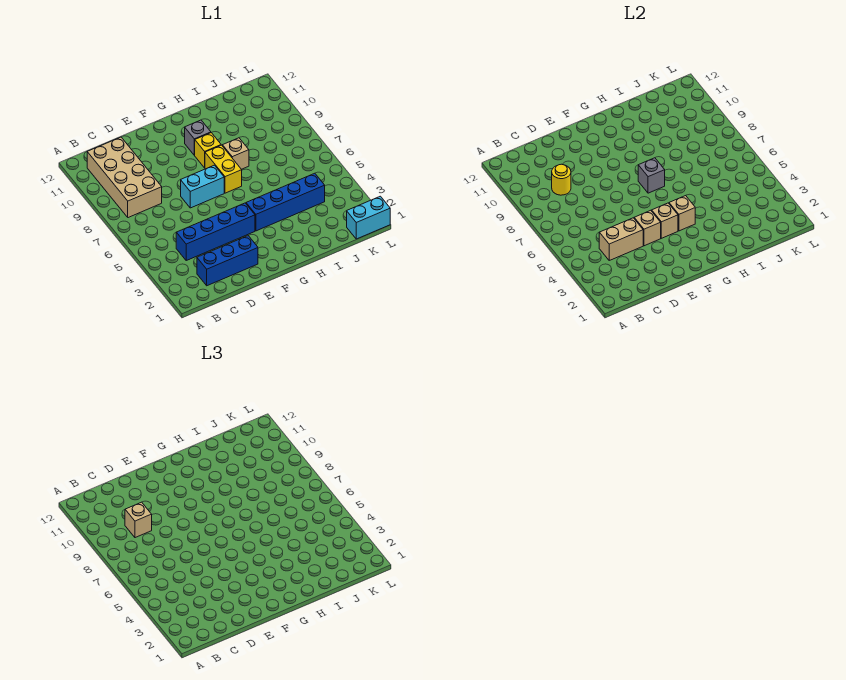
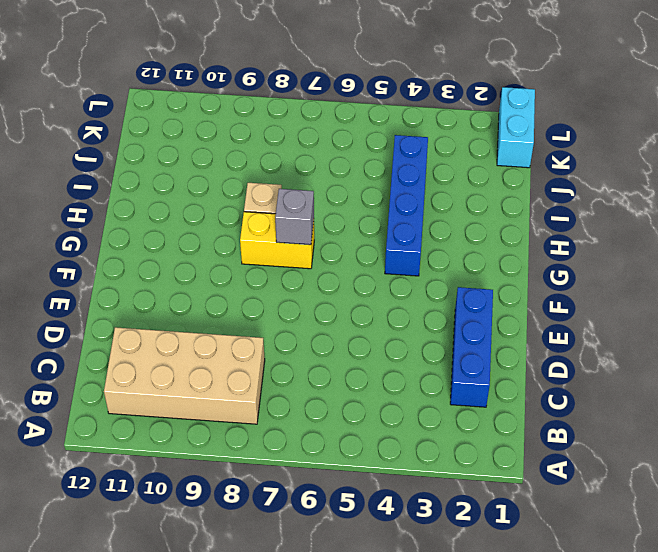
none -> blue brick C4:F4 level 1
none -> cyan brick E7:F7 level 1
none -> yellow brick G9 level 1

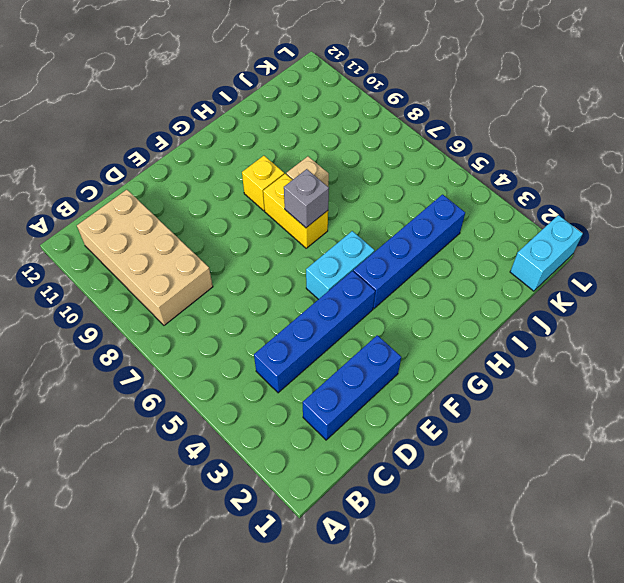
cyan brick F5:G5 level 1 -> cyan brick E7:F7 level 1
none -> grey brick G10 level 1
none -> tan brick C4:D4 level 2
none -> yellow round brick C9 level 2

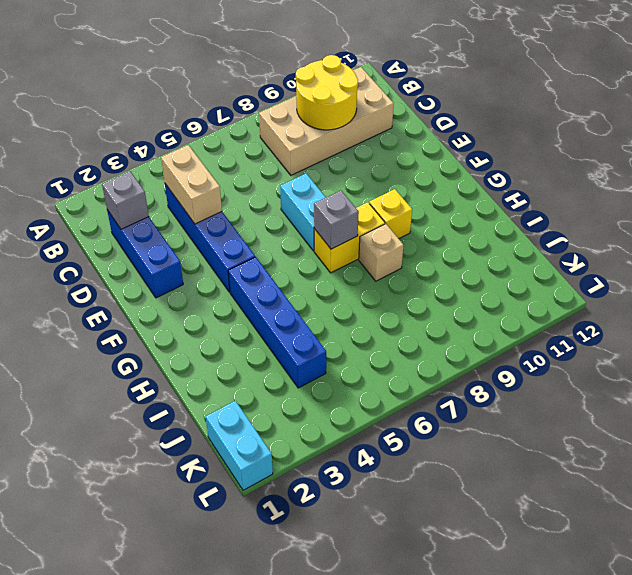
yellow round brick B9:C10 level 2 -> yellow round brick C9 level 2
grey brick C2 level 2 -> grey brick G10 level 1
none -> tan brick E4 level 2
none -> tan brick F4 level 2
none -> tan brick G4 level 2

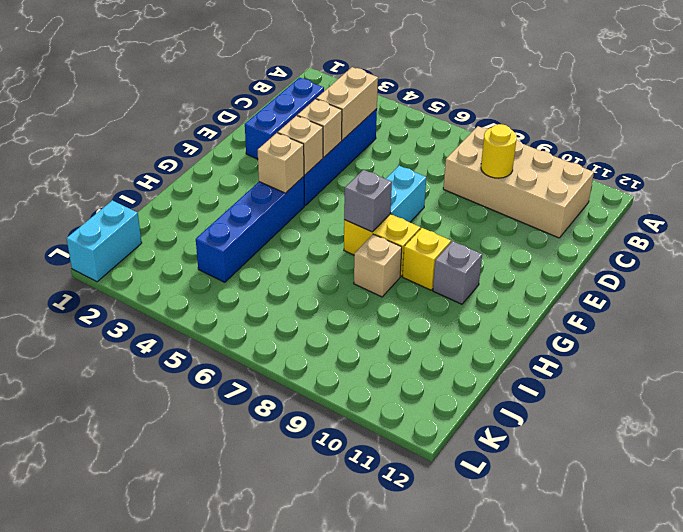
none -> tan brick C9 level 3

